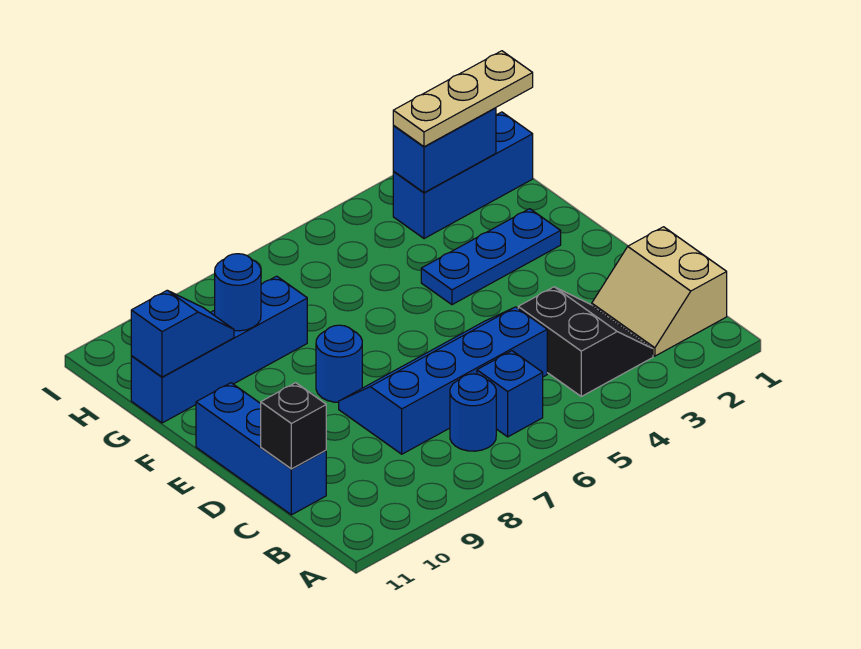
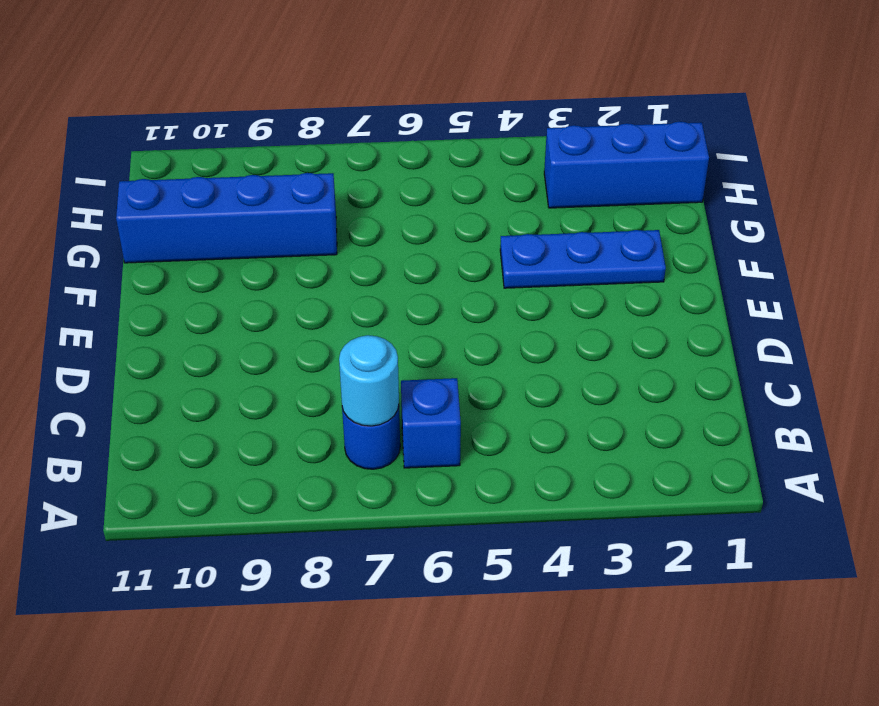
cyan round brick B7 level 2 -> none
none -> tan slope B1:C2 level 1 top 1
none -> black slope B3:C4 level 1 top 4
none -> blue slope C5:D8 level 1 top C

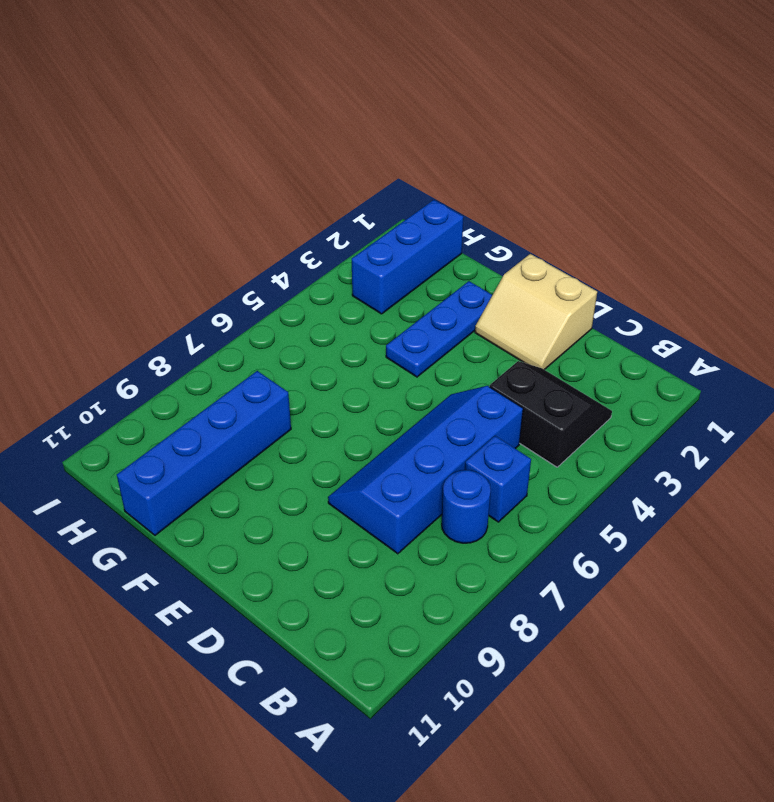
tan slope D1:E2 level 1 top 1 -> tan slope B1:C2 level 1 top 1
none -> blue brick C11:E11 level 1
none -> blue round brick E8 level 1
none -> black brick C11 level 2

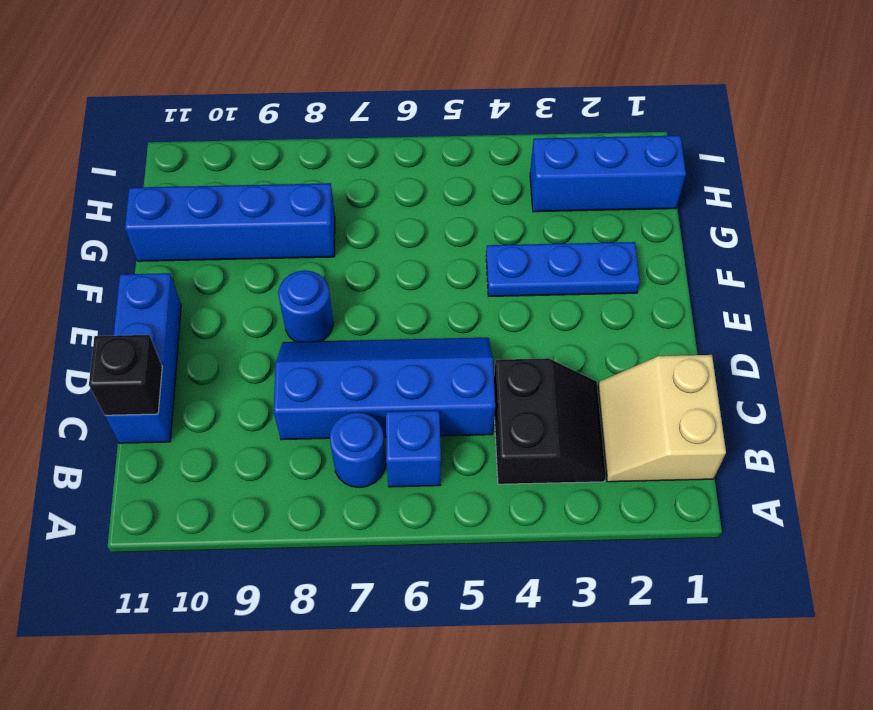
none -> blue round brick G9 level 2
none -> blue slope G10:G11 level 2 top 11
none -> blue brick H2:H3 level 2

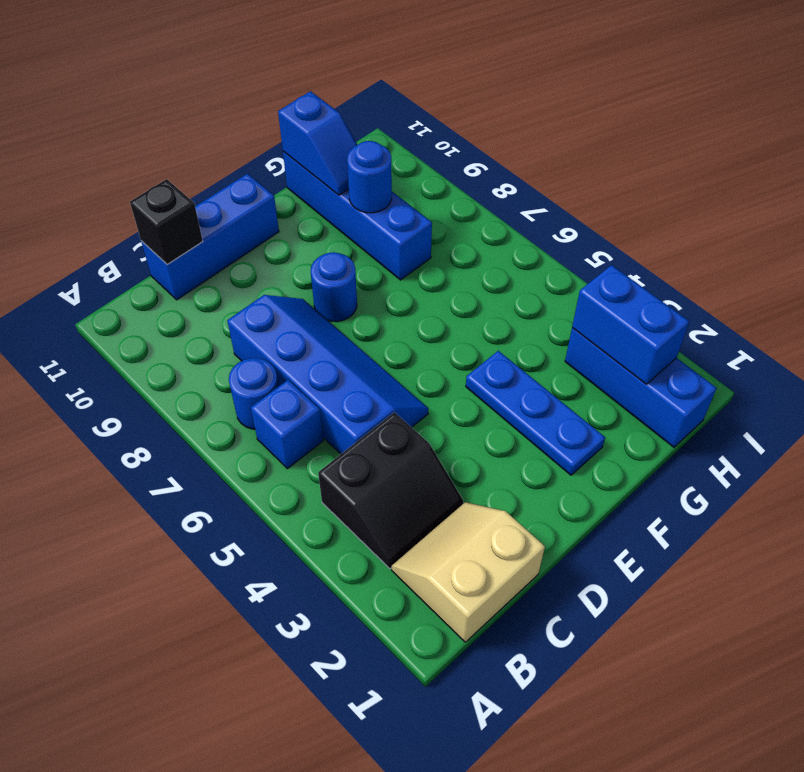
none -> tan plate H1:H3 level 3

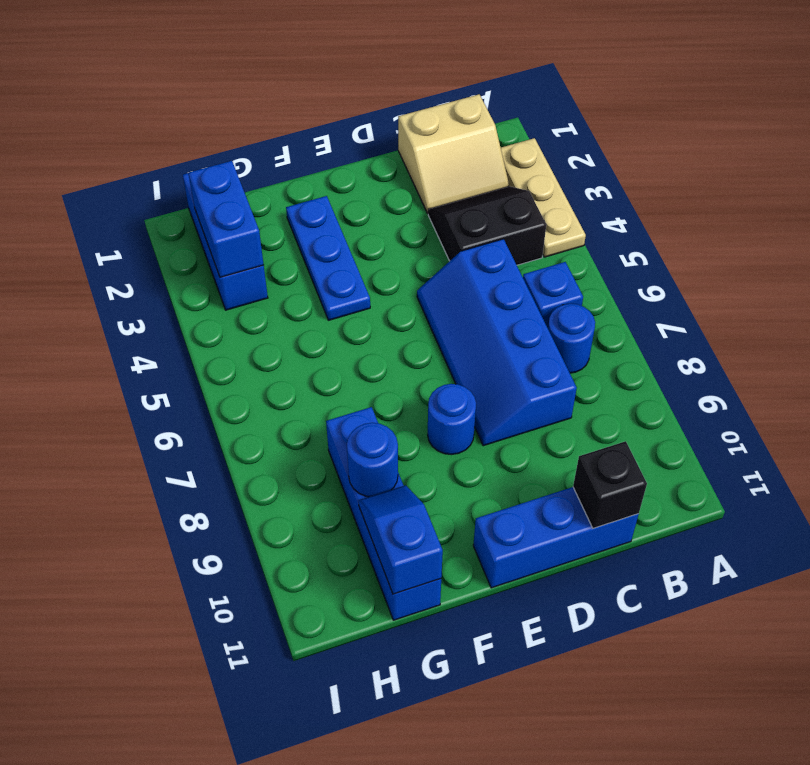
tan plate A2:A4 level 1 -> tan plate H1:H3 level 3

